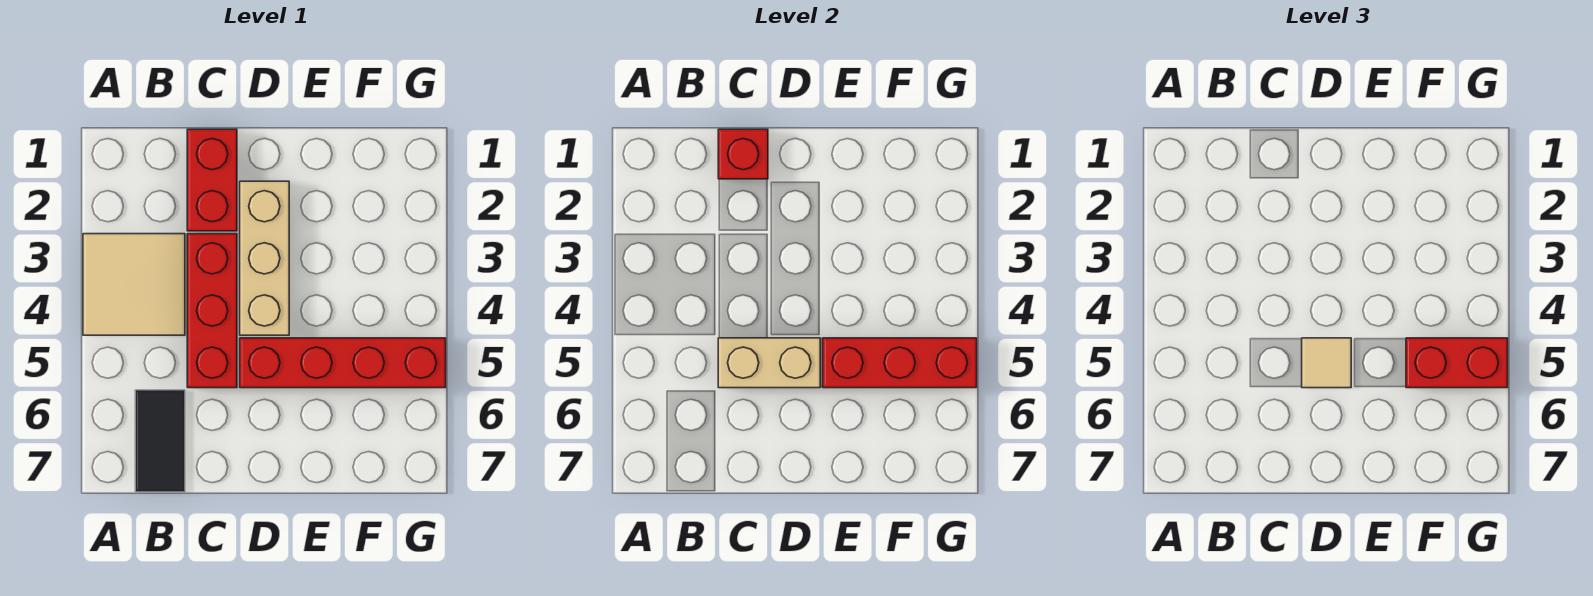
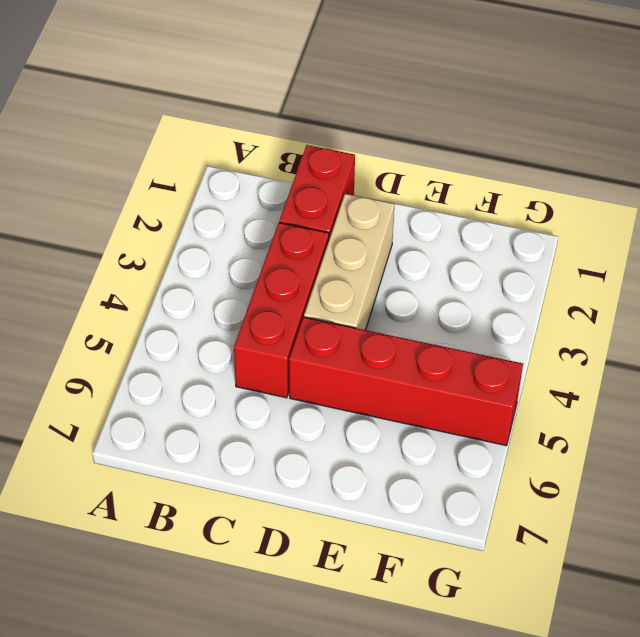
none -> tan tile A3:B4 level 1
none -> black tile B6:B7 level 1

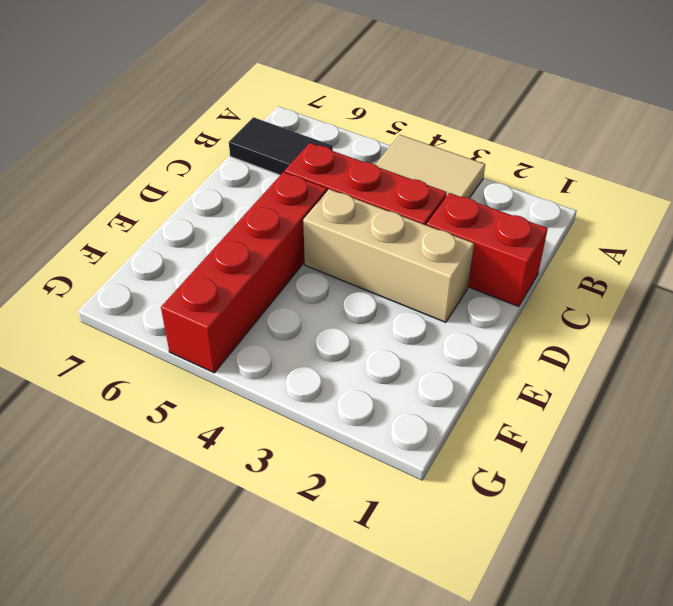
none -> red brick C1 level 2
none -> tan brick C5:D5 level 2

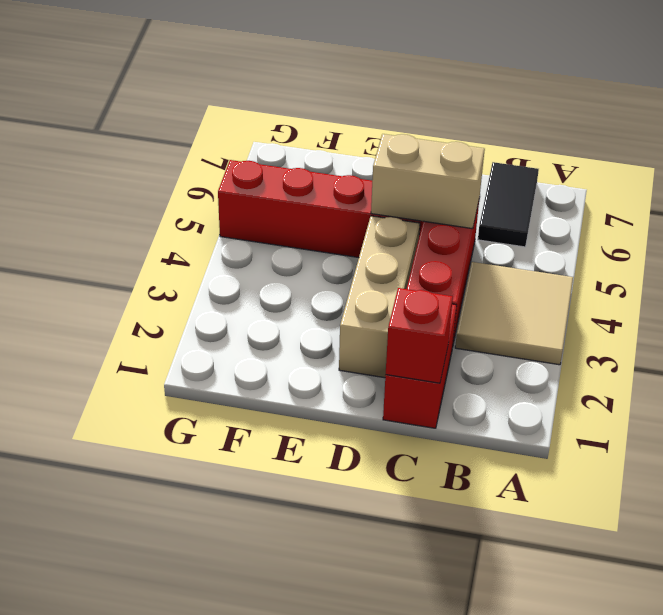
none -> red brick E5:G5 level 2
none -> tan tile D5 level 3

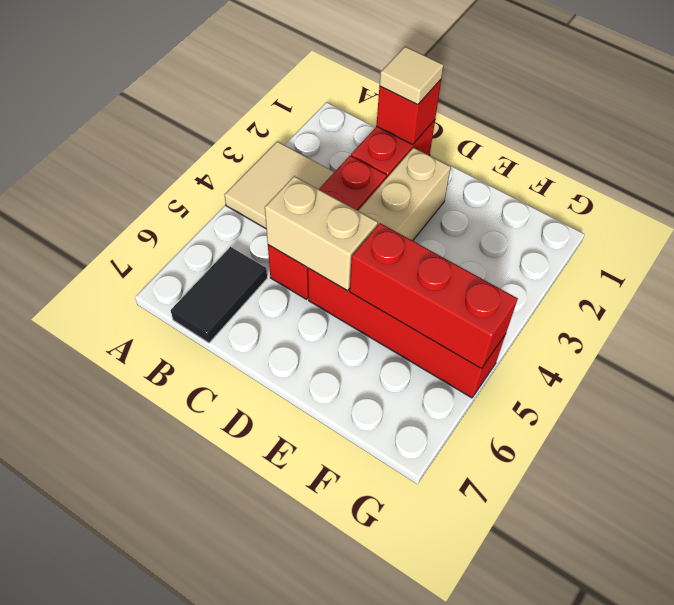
tan tile C1 level 3 -> tan tile D5 level 3
none -> red brick F5:G5 level 3

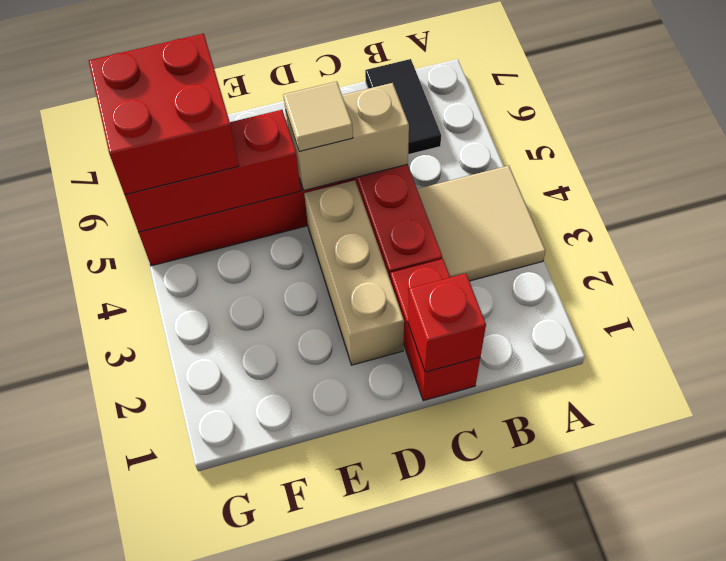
red brick F5:G6 level 3 -> red brick F5:G5 level 3

